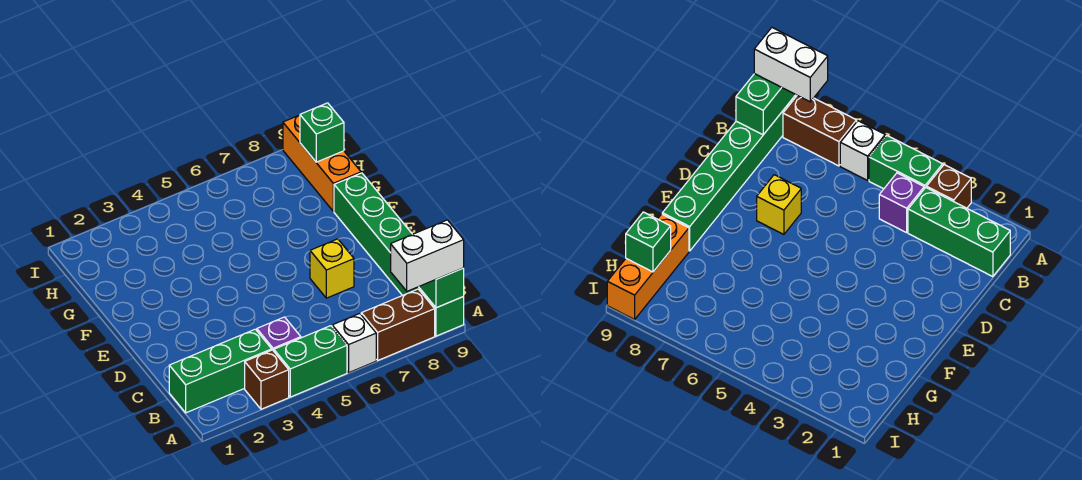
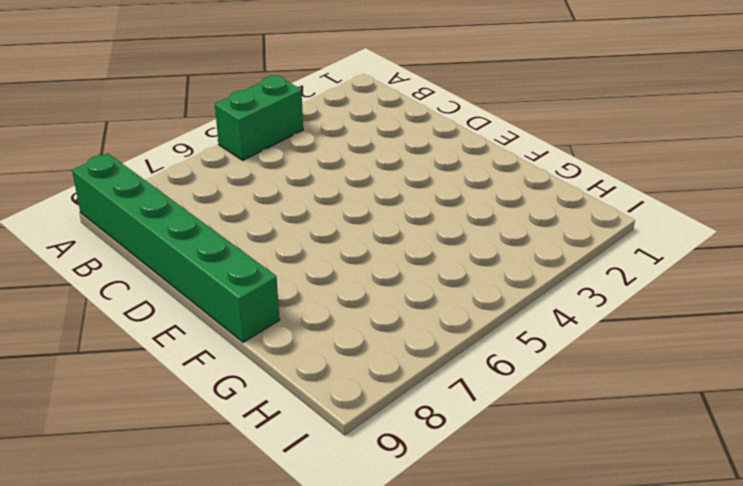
none -> brown brick A3 level 1
none -> white brick A6 level 1
none -> brown brick A7:A8 level 1

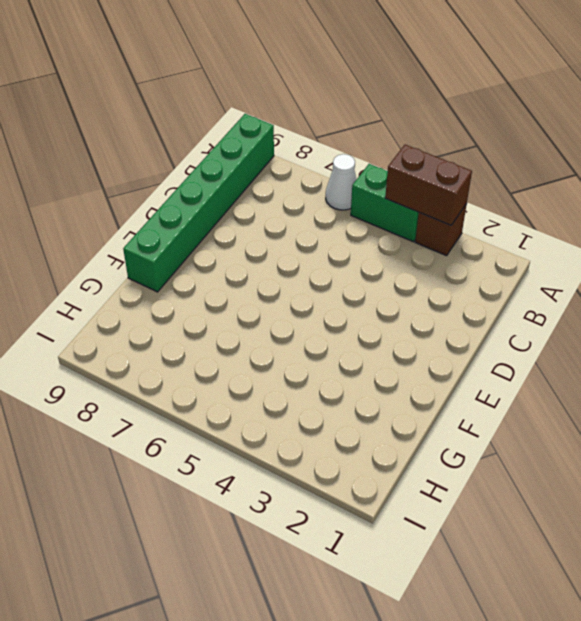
brown brick A3:A4 level 2 -> brown brick A7:A8 level 1
white cone A6 level 1 -> white brick A6 level 1
none -> green brick B1:B3 level 1
none -> purple brick B4 level 1
none -> yellow brick D7 level 1

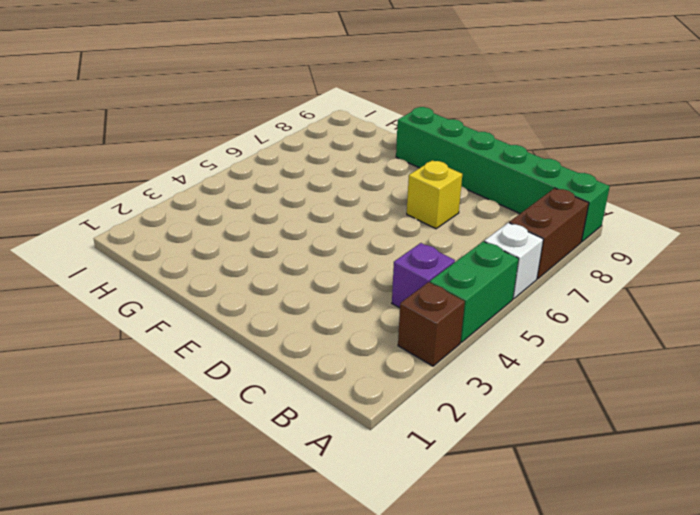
none -> green brick B1:B3 level 1
none -> orange brick G9:I9 level 1
none -> green brick A9:B9 level 2

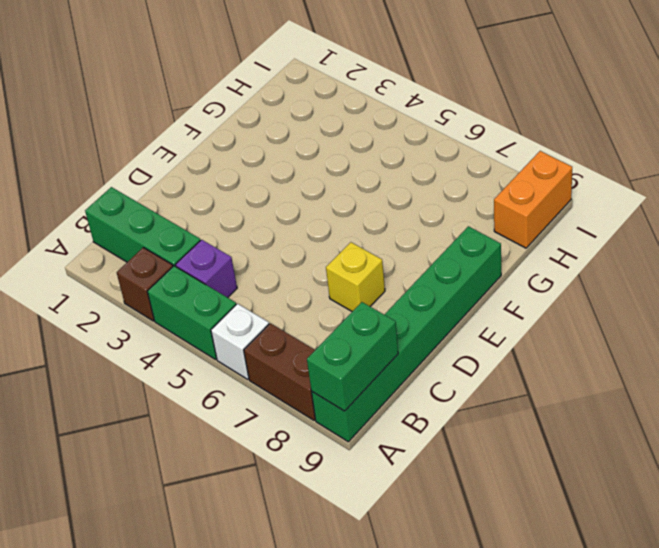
orange brick H9:I9 level 1 -> orange brick G9:I9 level 1
none -> green brick H9 level 2
none -> white brick A8:A9 level 3

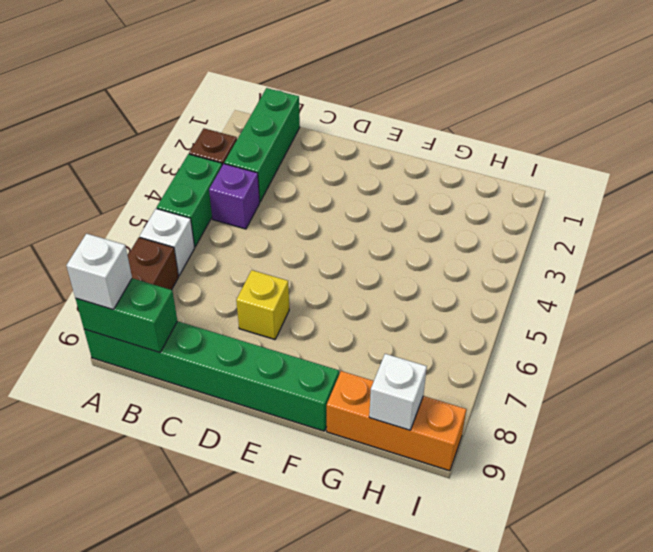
white brick A9 level 3 -> white brick A8:A9 level 3
white brick H9 level 2 -> green brick H9 level 2

